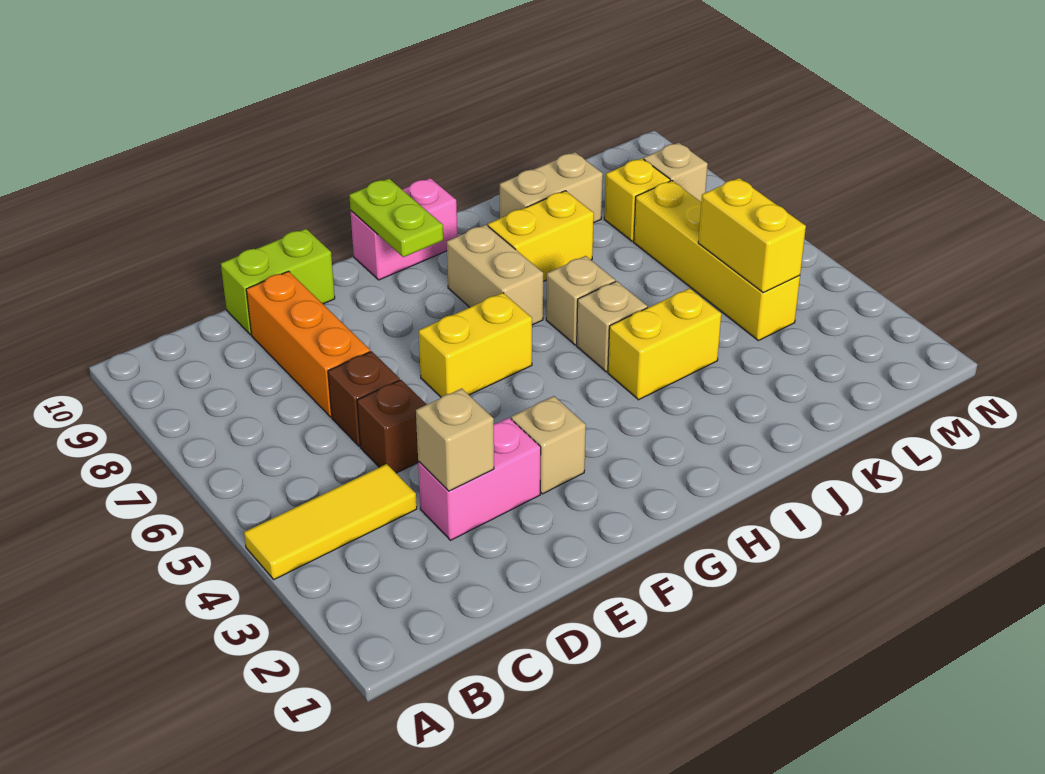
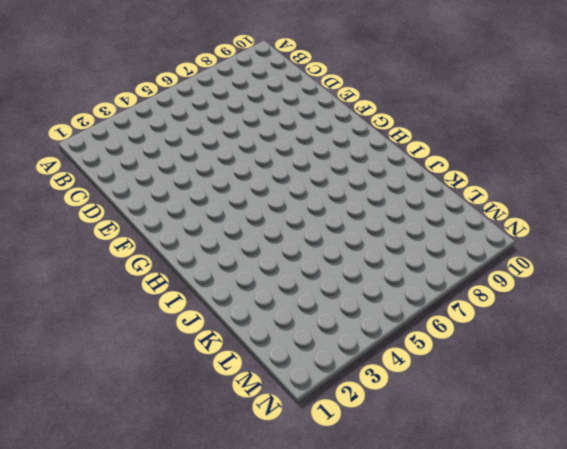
none -> yellow tile A4:C4 level 1
none -> pink brick D3:E3 level 1
none -> brown brick D5 level 1

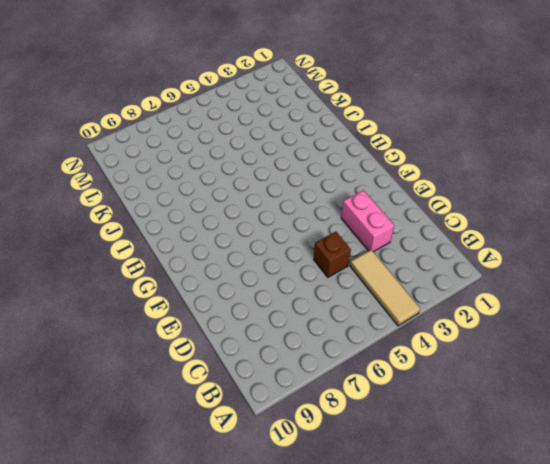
tan tile A4:C4 level 1 -> yellow tile A4:C4 level 1
none -> brown brick D6 level 1
none -> orange brick D7:D9 level 1
none -> lime brick D10:E10 level 1

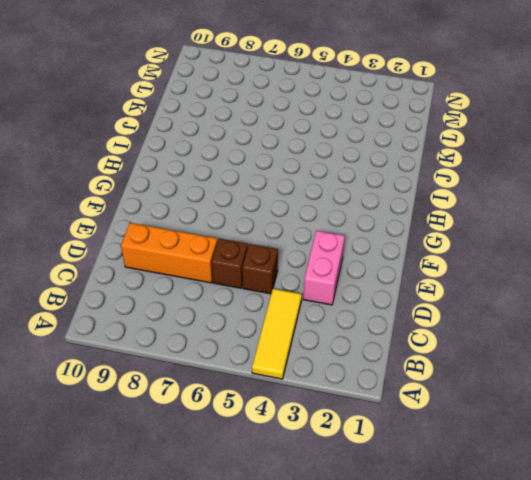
none -> lime brick D10:E10 level 1
none -> tan brick F3 level 1
none -> yellow brick F6:G6 level 1

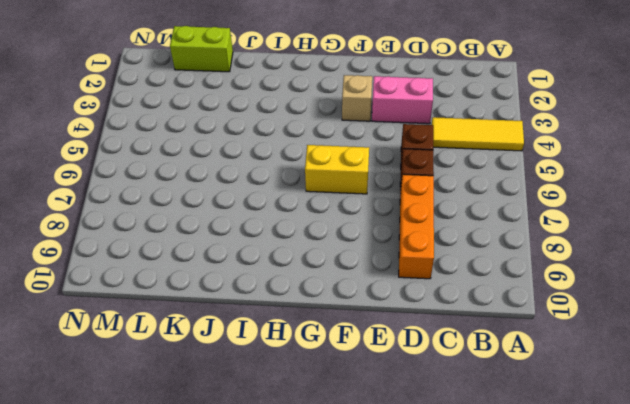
lime brick K1:L1 level 1 -> lime brick D10:E10 level 1
none -> pink brick G10:H10 level 1
none -> tan brick H7:H8 level 1
none -> yellow brick I4:J4 level 1

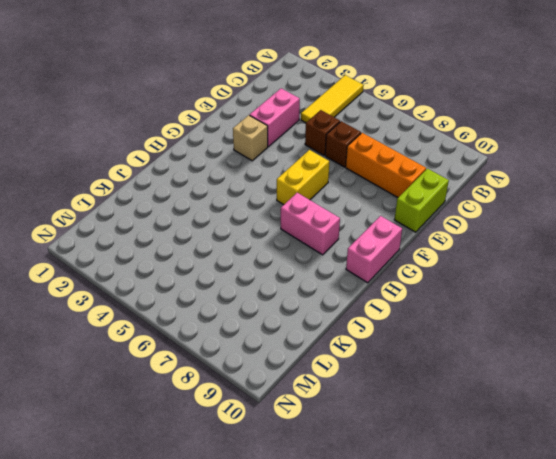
pink brick H7:H8 level 1 -> tan brick H7:H8 level 1
none -> yellow brick I4:J4 level 1
none -> tan brick I5 level 1
none -> tan brick I6 level 1

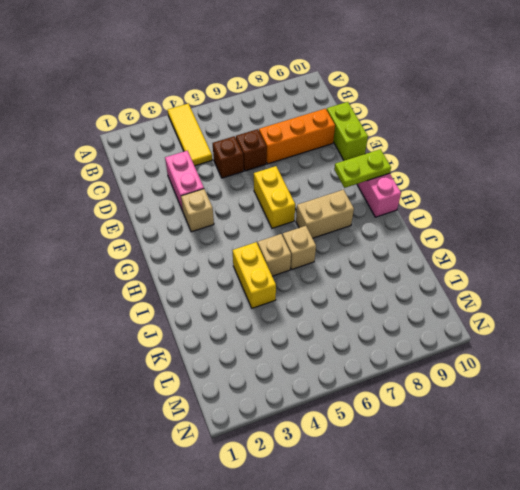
none -> yellow brick I8:J8 level 1
none -> tan brick J9:K9 level 1
none -> yellow brick L4:L7 level 1

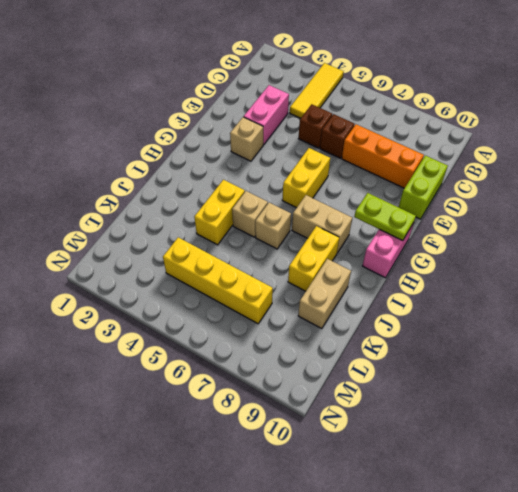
none -> yellow brick L8 level 1
none -> tan brick M8 level 1
none -> tan brick D3 level 2

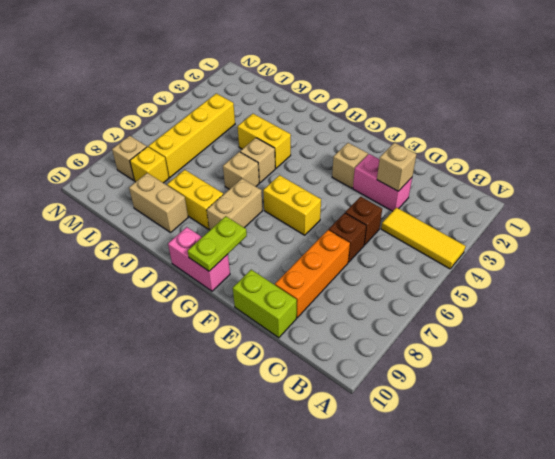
none -> yellow brick L4:L5 level 2

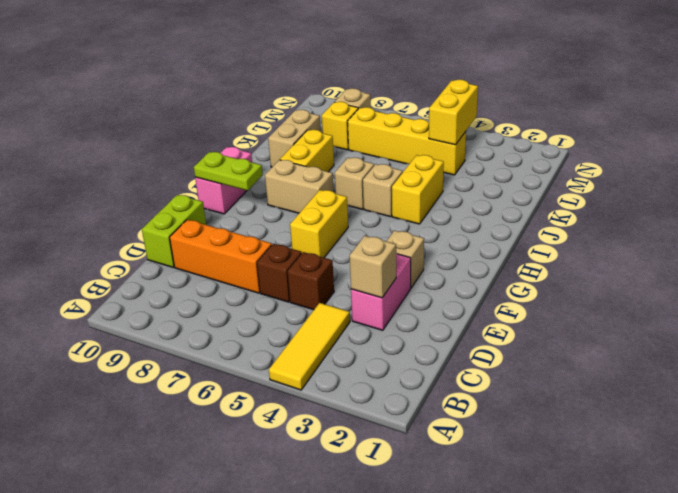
yellow brick L4:M4 level 2 -> yellow brick L4:L5 level 2

